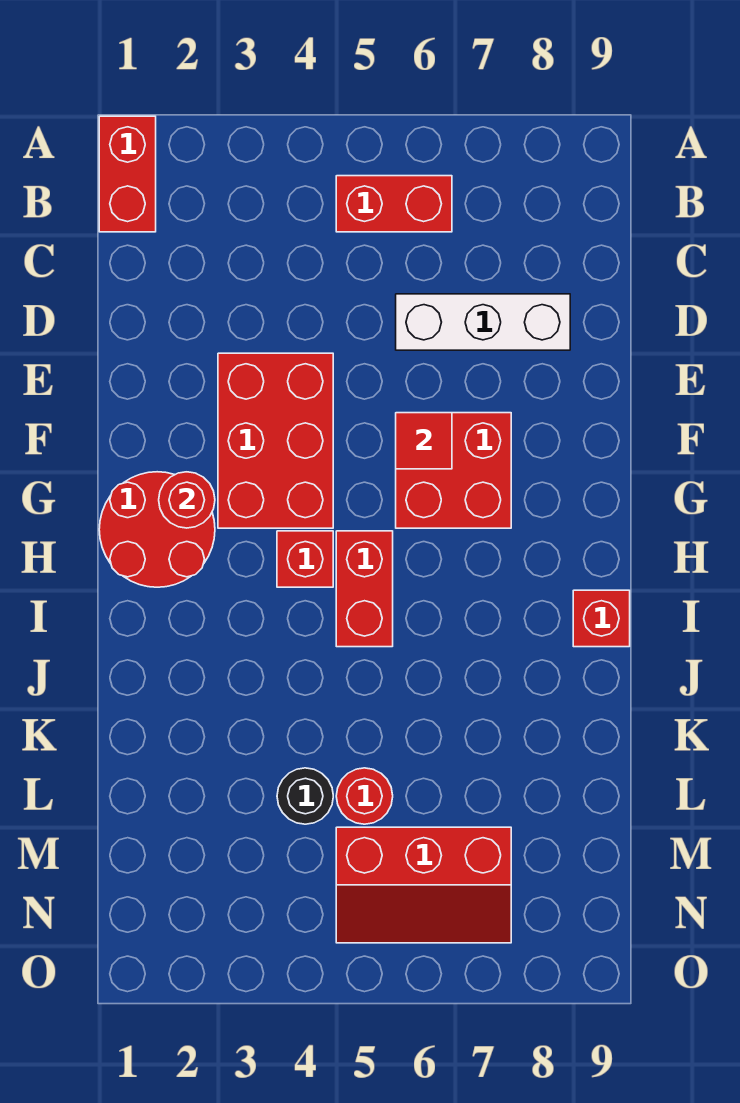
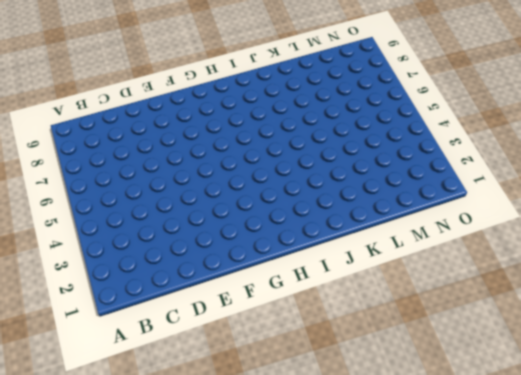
none -> red brick A1:B1 level 1
none -> red brick B5:B6 level 1
none -> white brick D6:D8 level 1

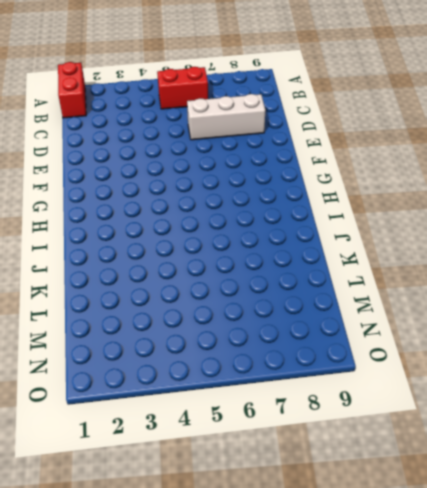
none -> red brick E3:G4 level 1
none -> red brick F6:G7 level 1
none -> red round brick G1:H2 level 1

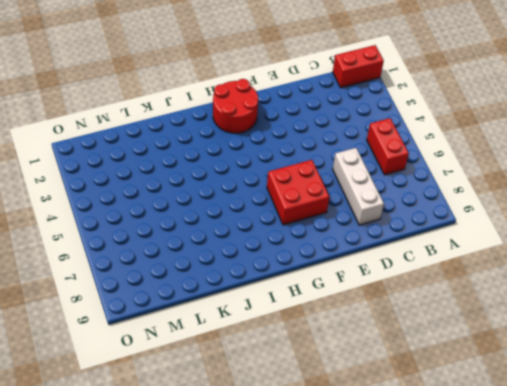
none -> red brick E3:G4 level 1
none -> red brick H4 level 1
none -> red brick H5:I5 level 1

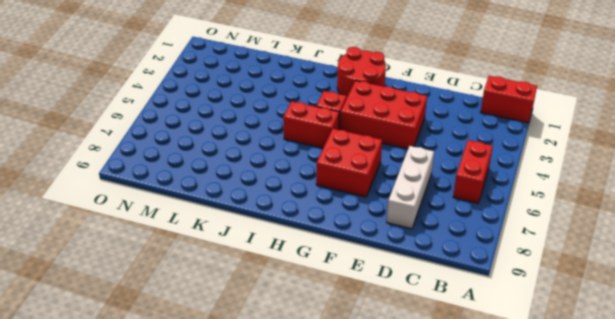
none -> red brick I9 level 1
none -> black round brick L4 level 1
none -> red round brick L5 level 1

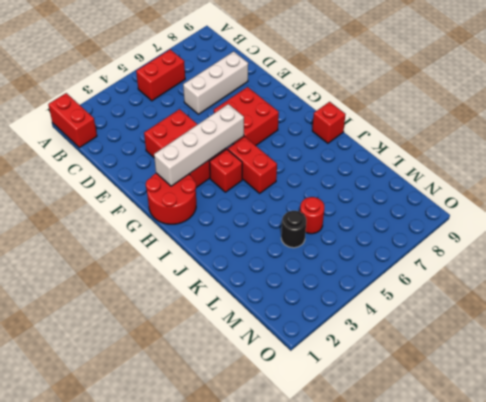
white brick G2:G5 level 2 -> red round brick G2 level 2
none -> red slope M5:N7 level 1 top M
none -> red tile F6 level 2

